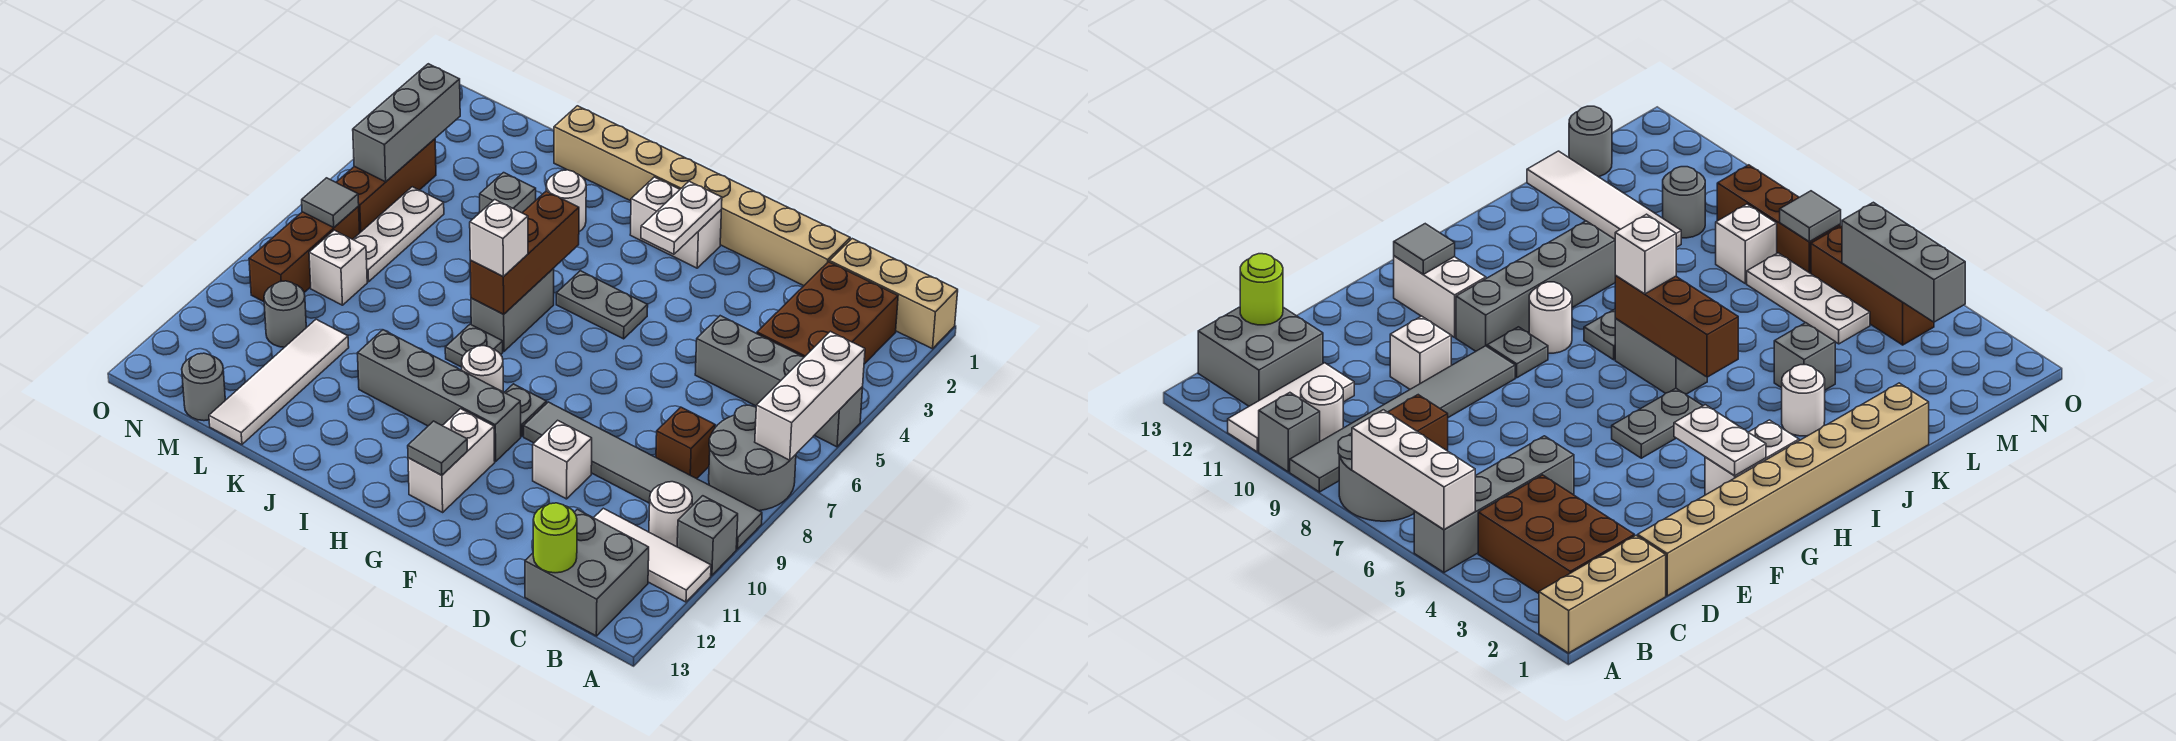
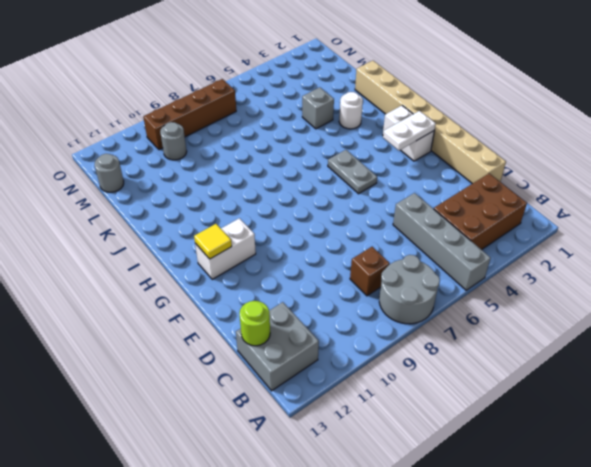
yellow tile G12 level 2 -> grey tile G12 level 2
brown brick N7:N10 level 1 -> brown brick N7:N9 level 1
none -> tan brick A1:C1 level 1
none -> grey tile A9:F9 level 1
none -> grey brick A10 level 1
none -> white tile A11:C11 level 1

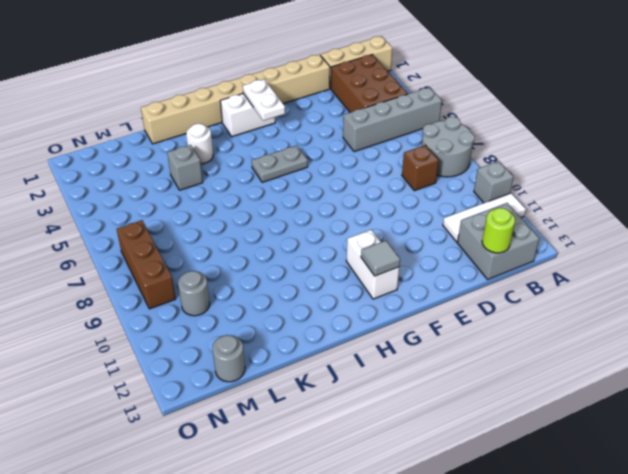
none -> grey tile A9:F9 level 1
none -> white round brick B10 level 1
none -> white brick E10 level 1
none -> grey plate G9 level 1

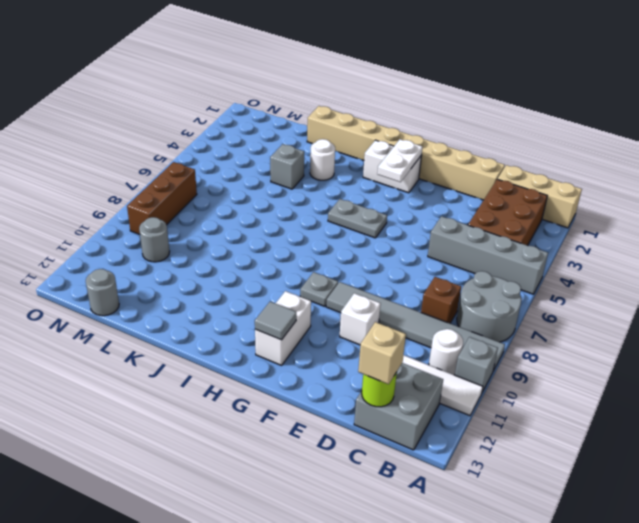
tan brick C13 level 3 -> none
none -> grey brick G10:J10 level 1
none -> white round brick H9 level 1
none -> grey brick I6:I7 level 1
none -> grey plate I8 level 1

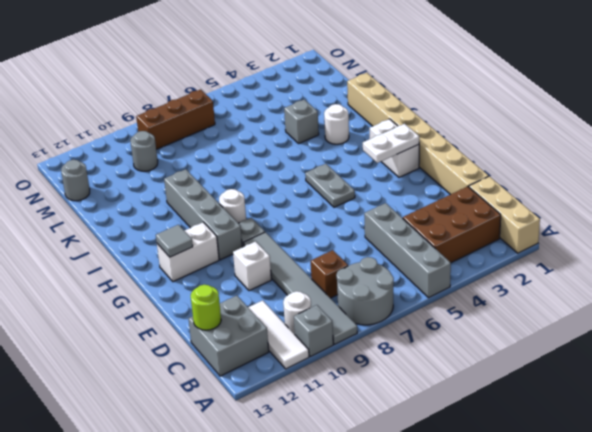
none -> grey brick I6:I7 level 1
none -> grey plate I8 level 1
none -> white tile L10:L13 level 1
none -> white plate M5:M7 level 1

